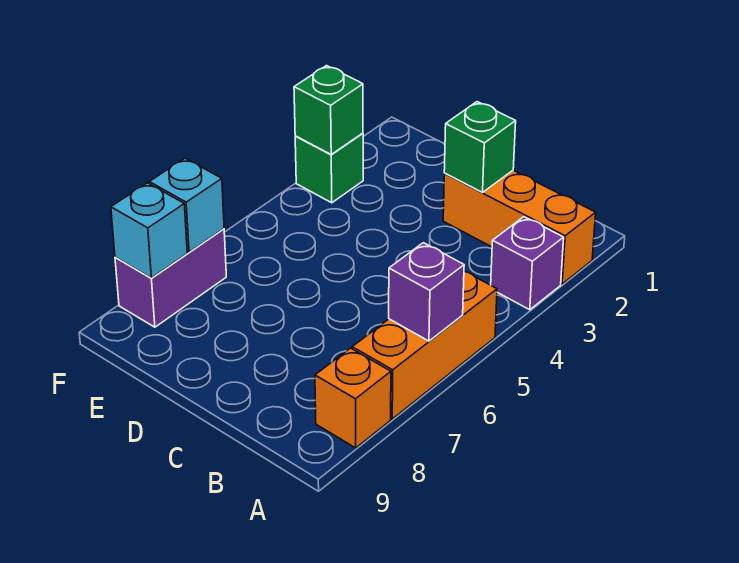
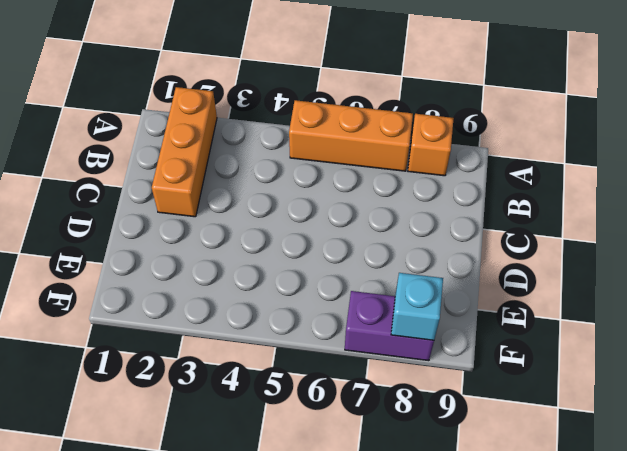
none -> purple brick A3 level 1
none -> green brick F3 level 1

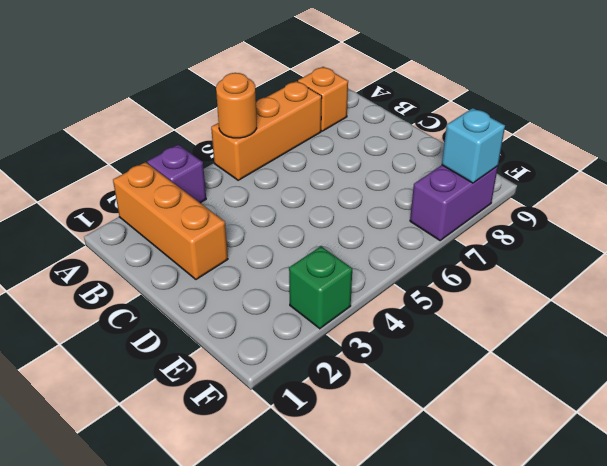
orange round brick A5 level 2 -> none
none -> purple brick A6 level 2
none -> green brick C2 level 2

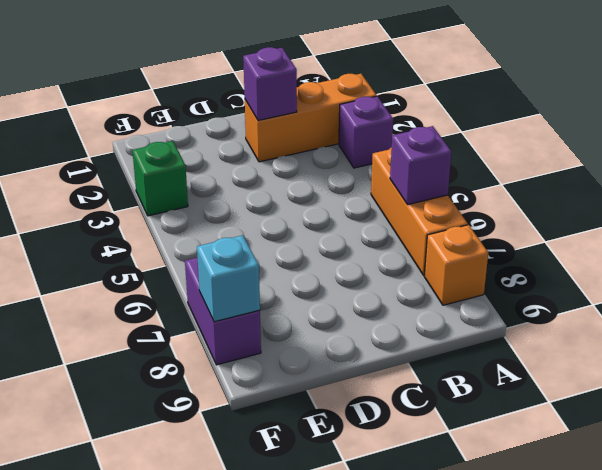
purple brick C2 level 2 -> green brick C2 level 2
none -> green brick F3 level 2
none -> cyan brick F7 level 2

